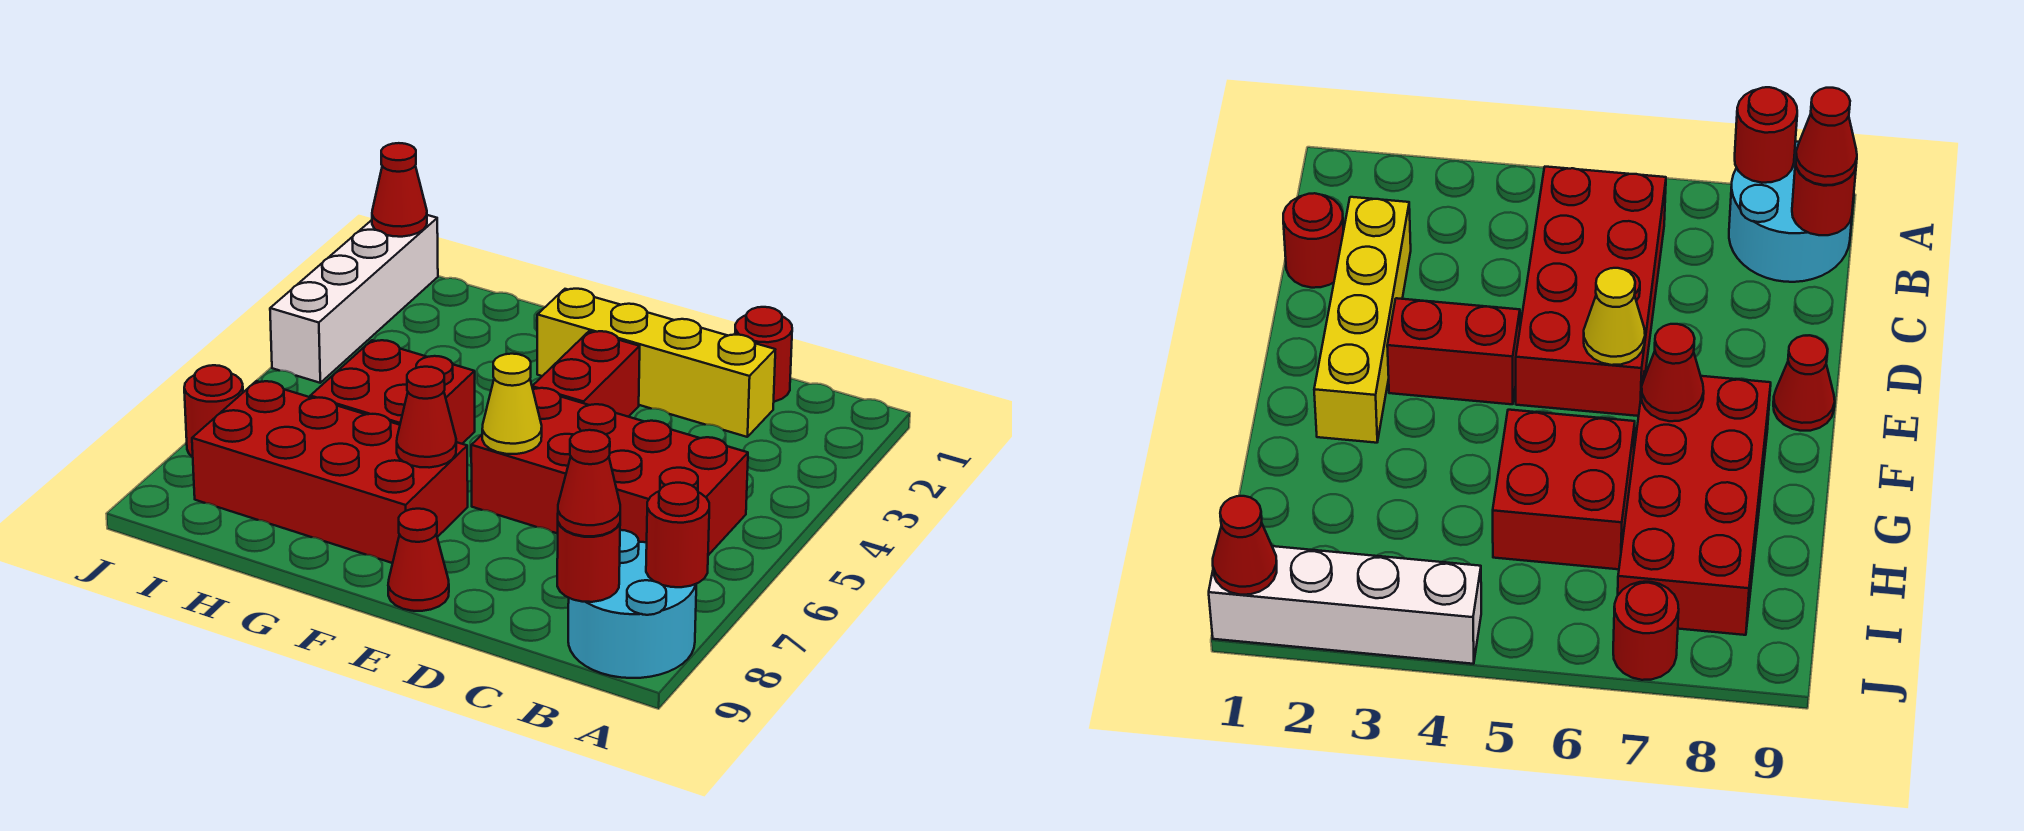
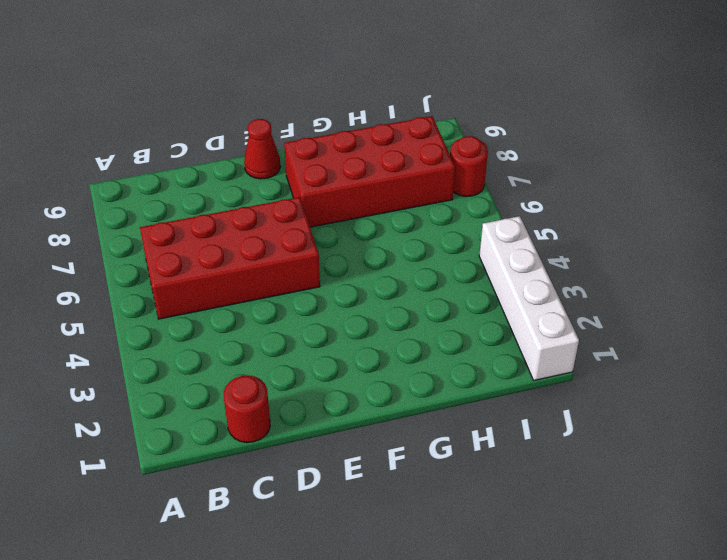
none -> cyan round brick A8:B9 level 1
none -> yellow brick C2:F2 level 1
none -> red brick E3:E4 level 1

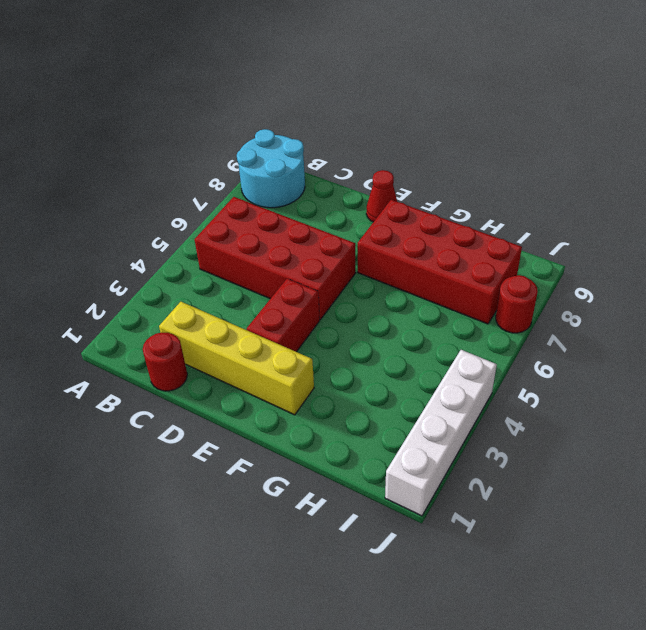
none -> red brick G5:H6 level 1
none -> red round brick A8 level 2
none -> red round brick B9 level 2

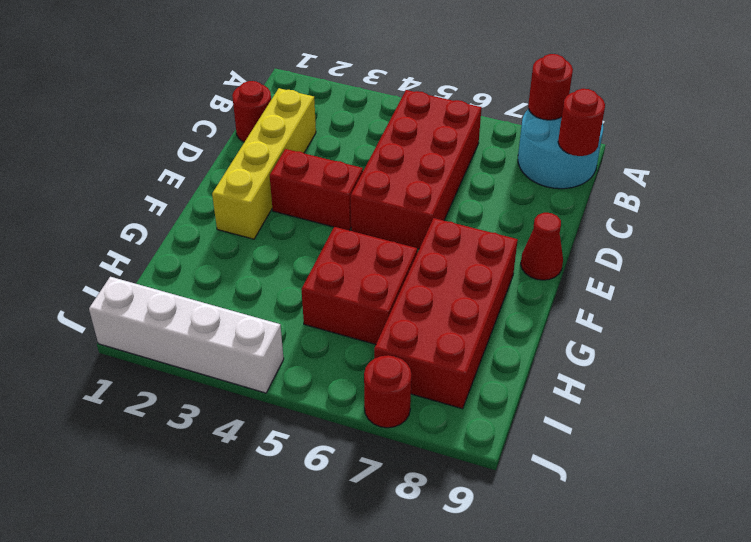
none -> yellow cone E6 level 2
none -> red cone F7 level 2
none -> red cone J1 level 2

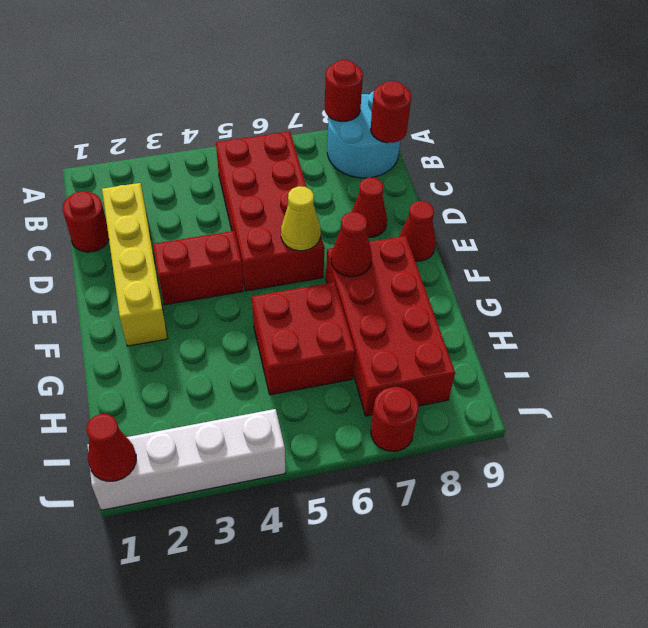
red cone D8 level 1 -> red cone B9 level 3

